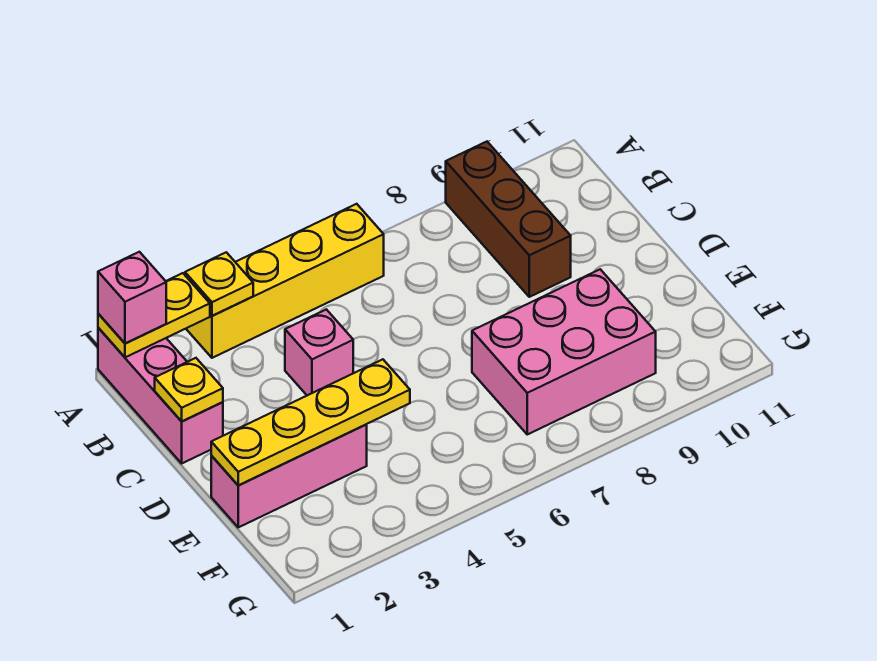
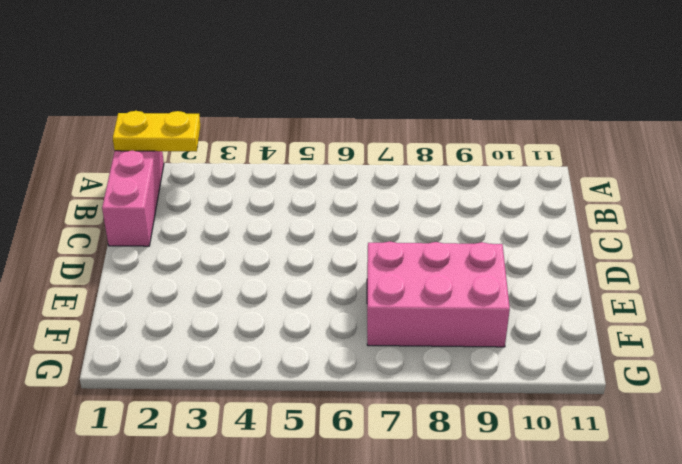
none -> yellow brick A3:A6 level 1
none -> brown brick A9:C9 level 1

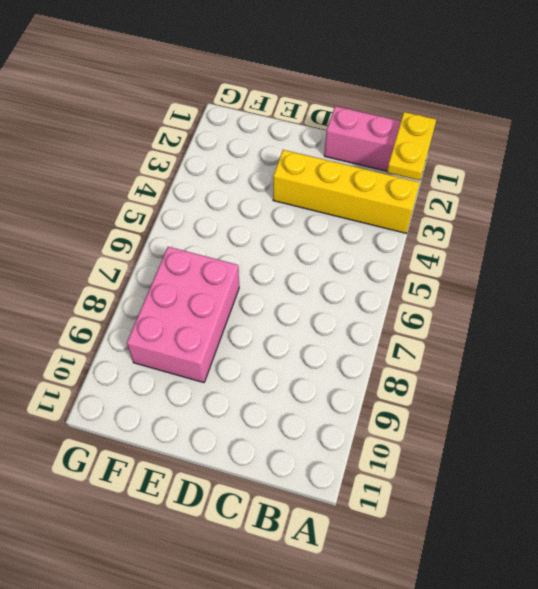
yellow brick A3:D3 level 1 -> yellow brick A3:A6 level 1
none -> brown brick A9:C9 level 1
none -> pink brick C4 level 1

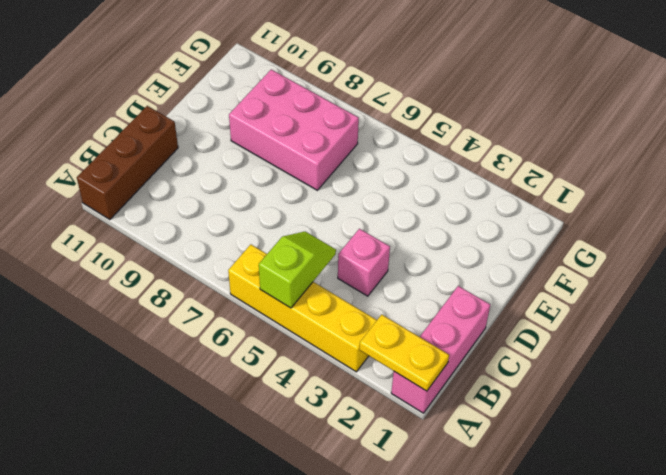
lime slope A5:B5 level 2 top A -> none
brown brick A11:C11 level 1 -> brown brick A9:C9 level 1
none -> pink brick E1:E3 level 1
none -> yellow plate A3 level 2

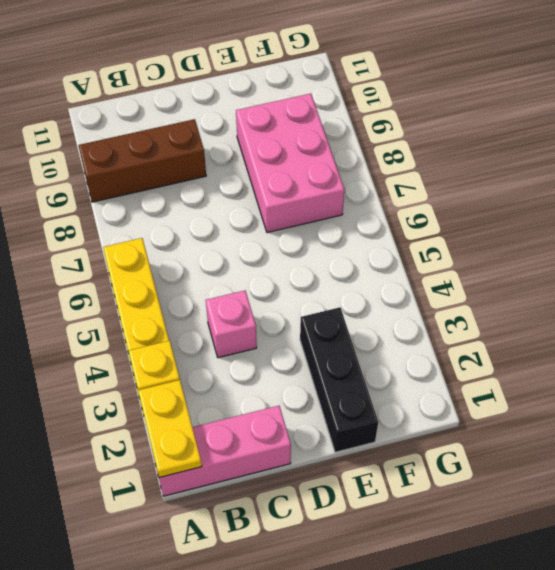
black brick E1:E3 level 1 -> pink brick E1:E3 level 1
none -> yellow plate C1 level 2
none -> yellow plate E1:E4 level 2

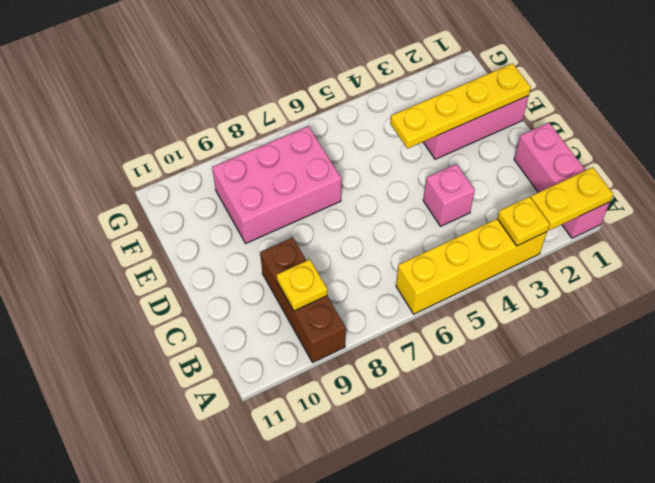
yellow plate B9 level 2 -> yellow plate C1 level 2
none -> pink brick A1 level 3

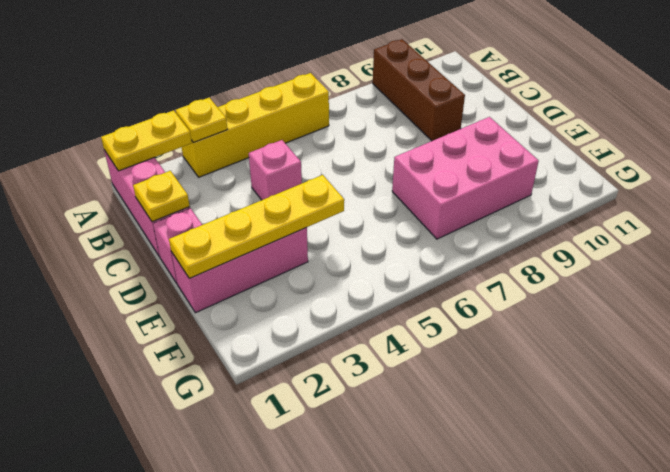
pink brick D1 level 1 -> pink brick A1 level 3

